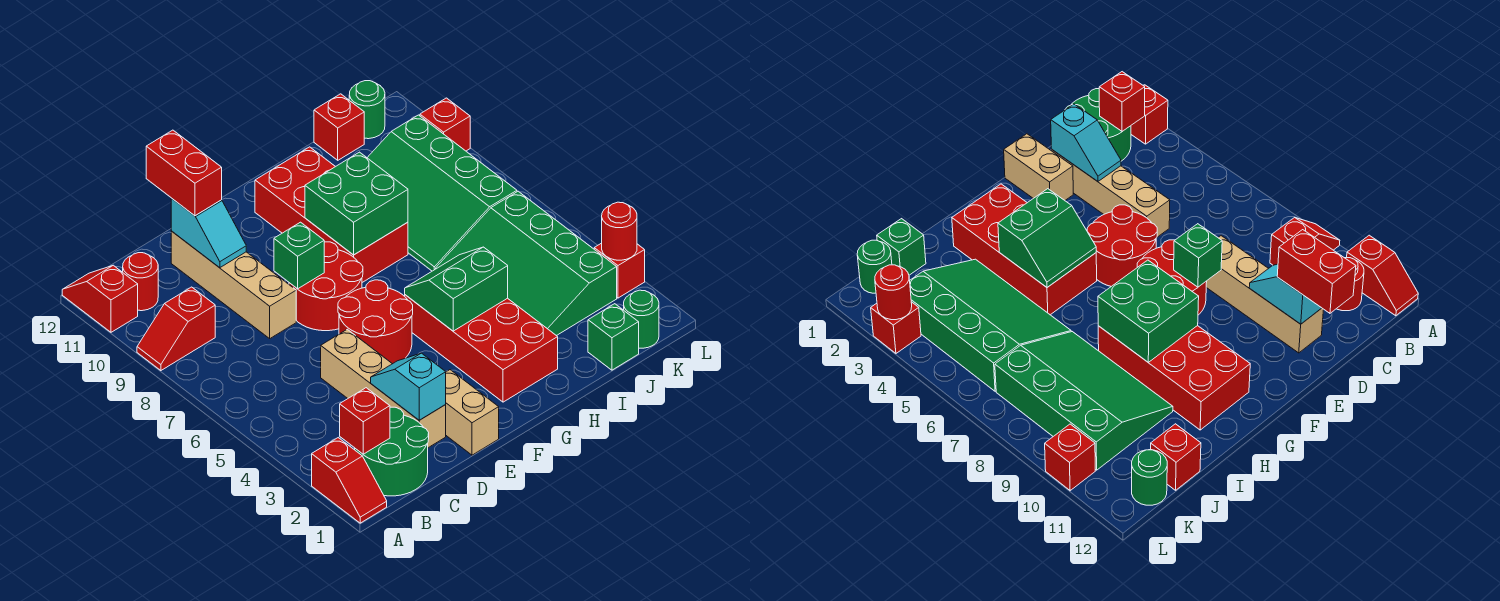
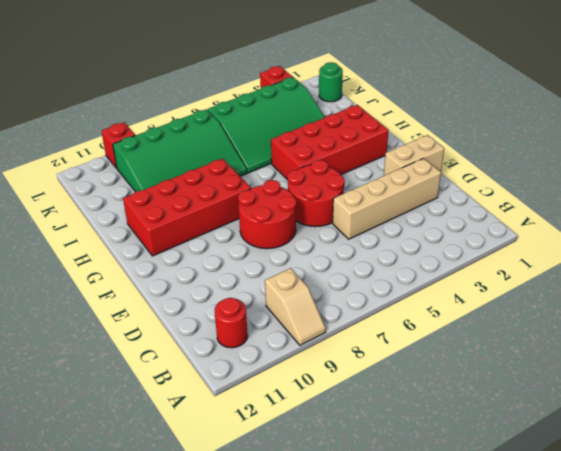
tan slope A9:B9 level 1 top B -> red slope A9:B9 level 1 top B
none -> red slope A1:A2 level 1 top 2
none -> red slope A11:A12 level 1 top 11
none -> green round brick B1:C2 level 1

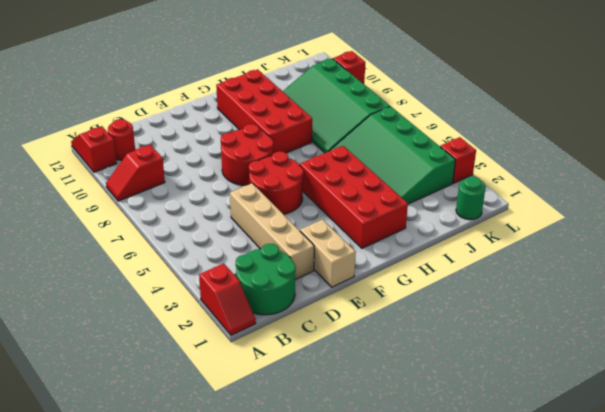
none -> tan brick D8:D11 level 1
none -> green brick J1 level 1
none -> red brick J12 level 1

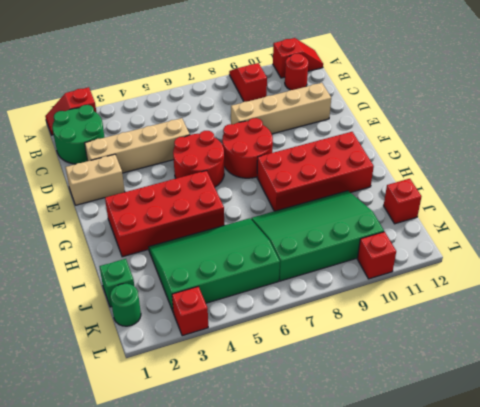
none -> green round brick K12 level 1
none -> red brick B2 level 2
none -> cyan slope D2:D3 level 2 top 2

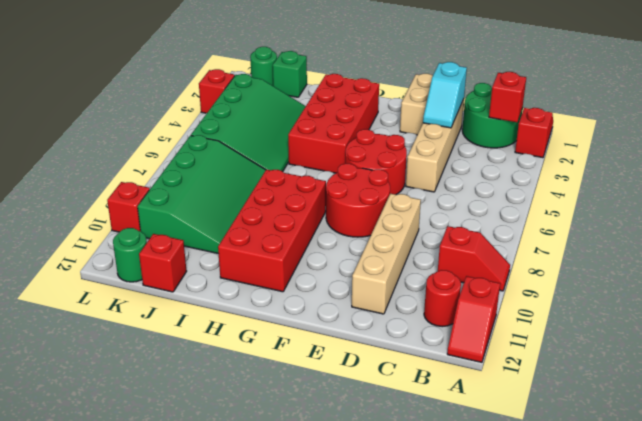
none -> cyan slope D10:D11 level 2 top 11
none -> green brick E8 level 2
none -> green slope G4:H5 level 2 top 4

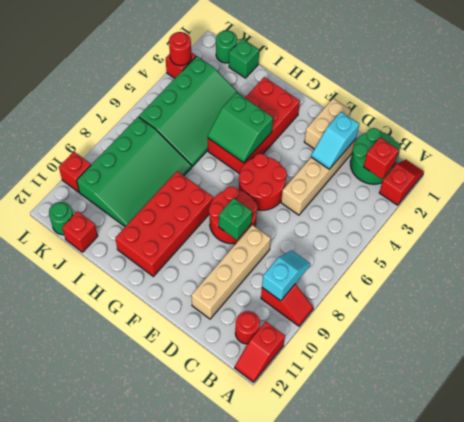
cyan slope B8:B9 level 2 top 9 -> cyan slope D10:D11 level 2 top 11
none -> green brick G8:H9 level 2
none -> red brick D11:D12 level 3

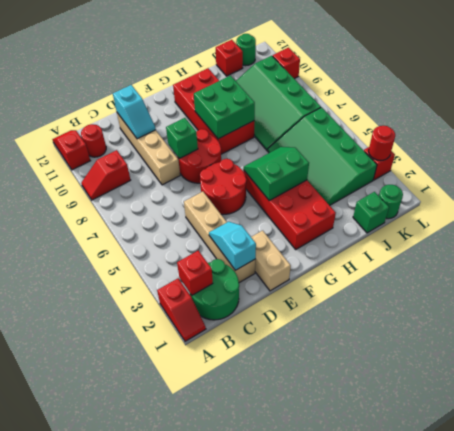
none -> red brick D11:D12 level 3

